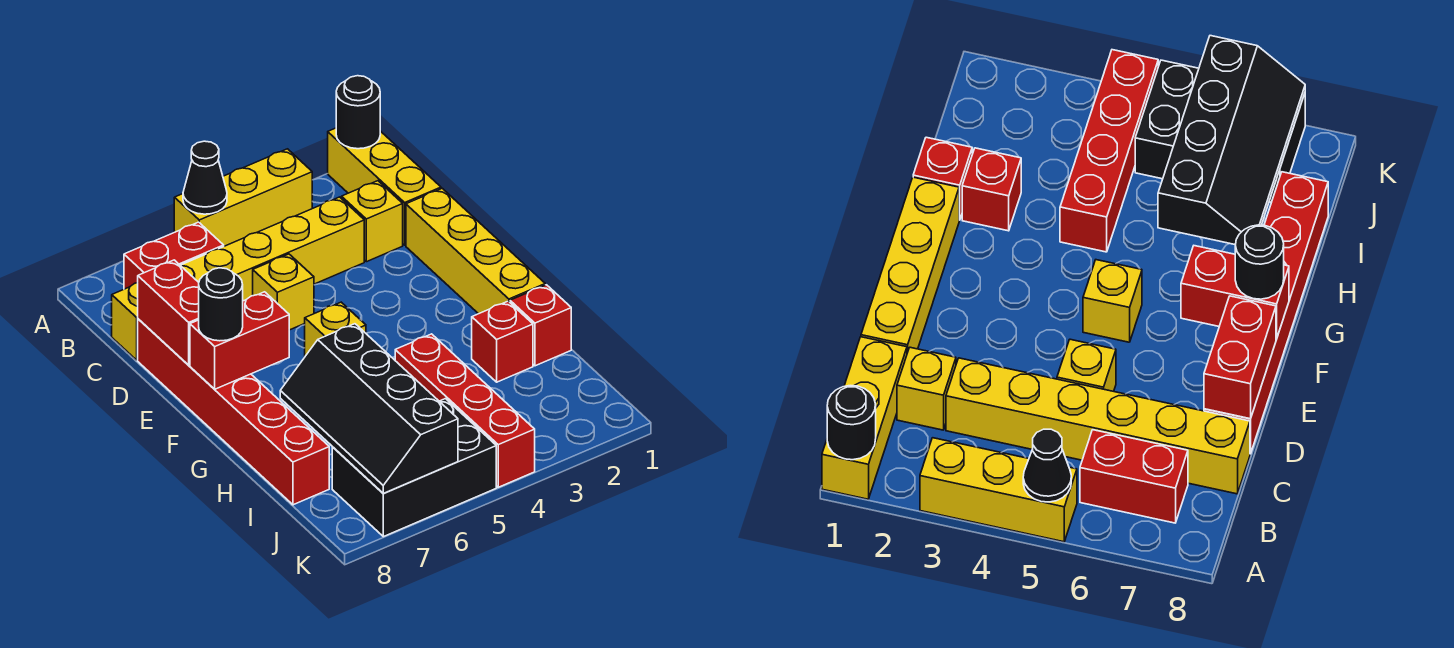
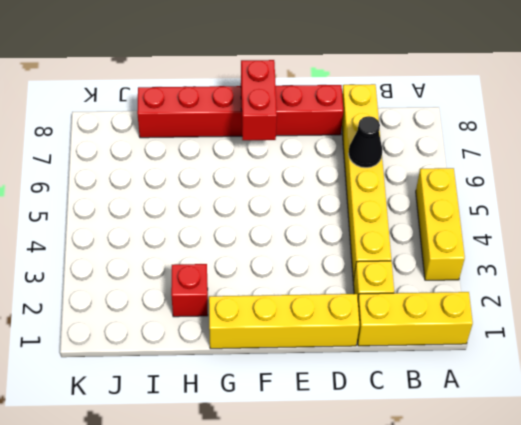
black cone C6 level 2 -> black cone A5 level 2
none -> red brick B6:B7 level 1
none -> yellow brick D5 level 1
none -> yellow brick F5 level 1

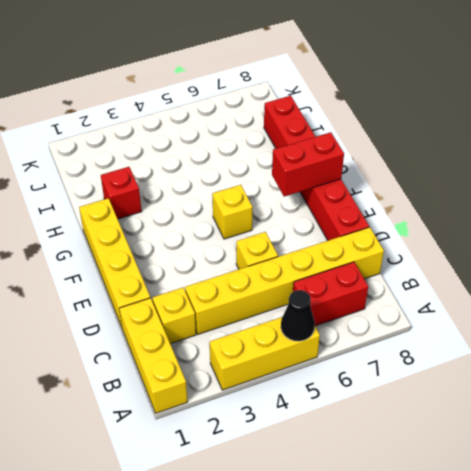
none -> red brick H1 level 1
none -> red brick H4:K4 level 1
none -> black brick J5:K7 level 1

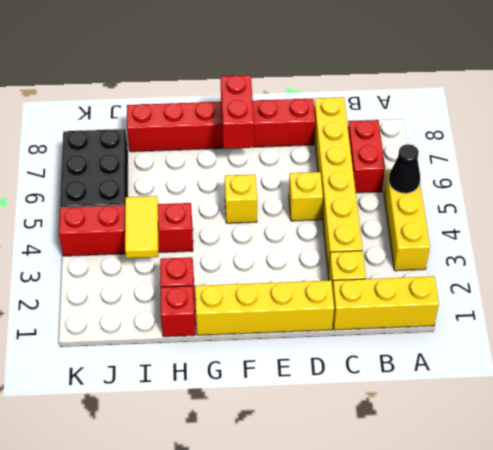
yellow tile I3:I4 level 2 -> none
none -> black round brick A1 level 2
none -> red brick D8:E8 level 2
none -> black slope H6:K7 level 2 top 6

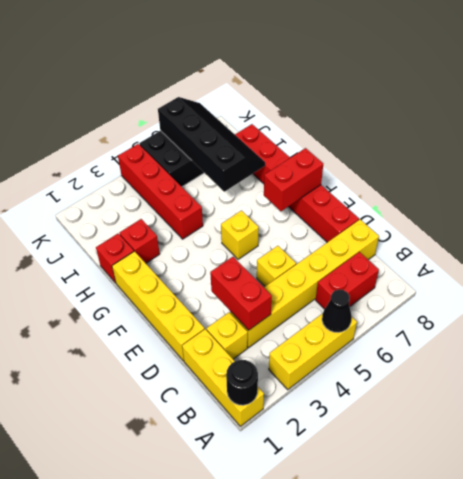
red brick C3:D3 level 2 -> red brick D8:E8 level 2
none -> black round brick F8 level 3

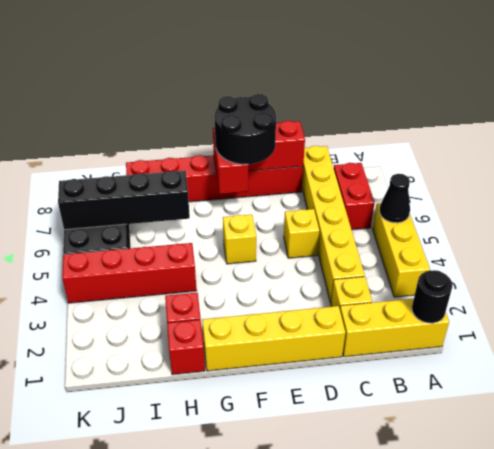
black round brick E7:F8 level 3 -> black round brick F8 level 3

